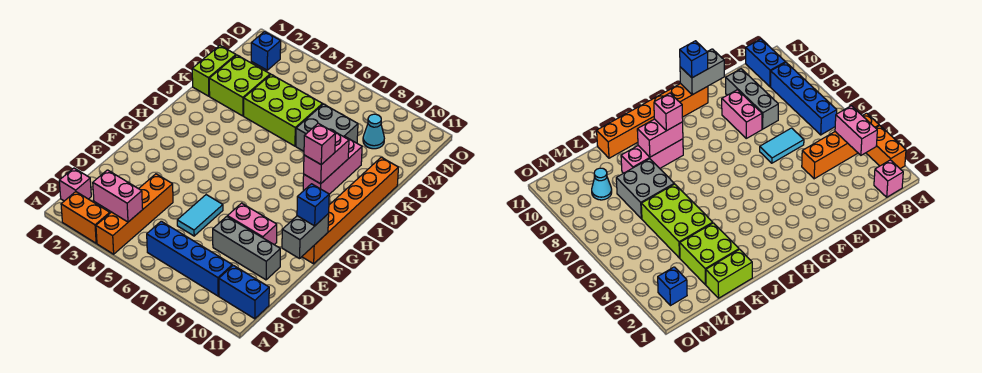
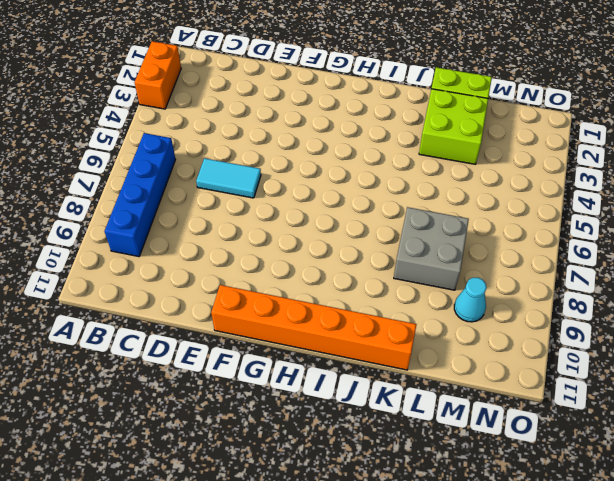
none -> orange brick A4:D4 level 1
none -> pink brick B1 level 1
none -> blue brick B10:B11 level 1

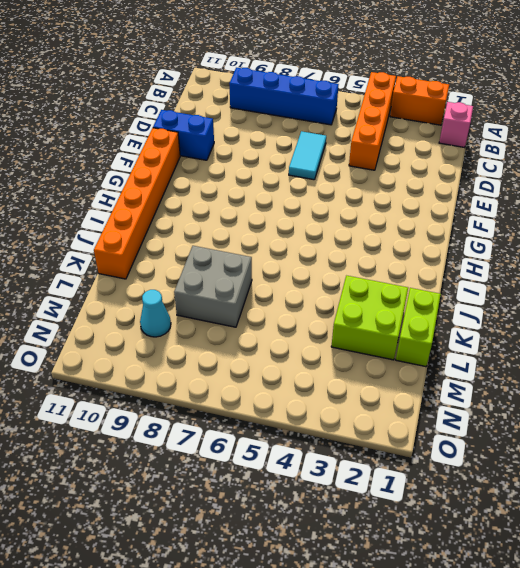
blue brick E10:E11 level 1 -> blue brick B10:B11 level 1
none -> grey brick D8:D10 level 1
none -> pink brick E8:E9 level 1
none -> pink brick I9:K9 level 1

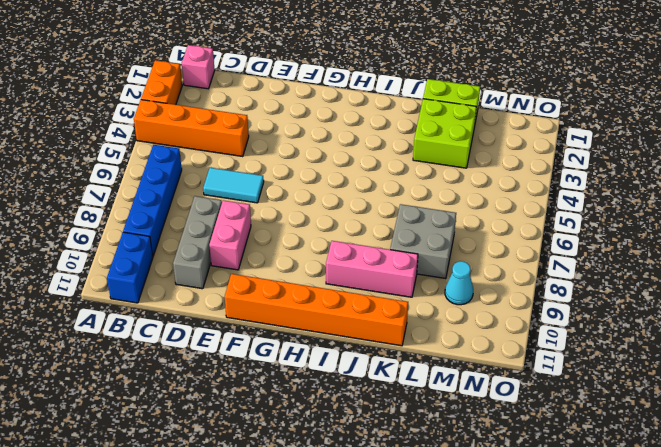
none -> lime brick K4:L6 level 1
none -> blue brick N2 level 1
none -> pink brick B3:B4 level 2

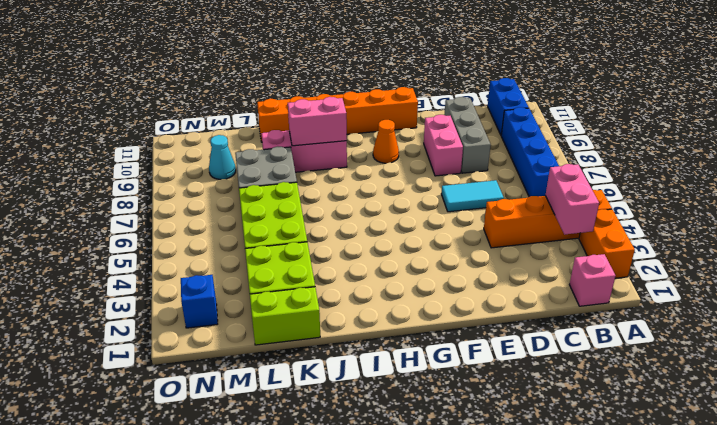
orange cone G9 level 1 -> none
none -> grey brick E11:F11 level 2
none -> blue brick F11 level 3
none -> pink brick I9 level 3

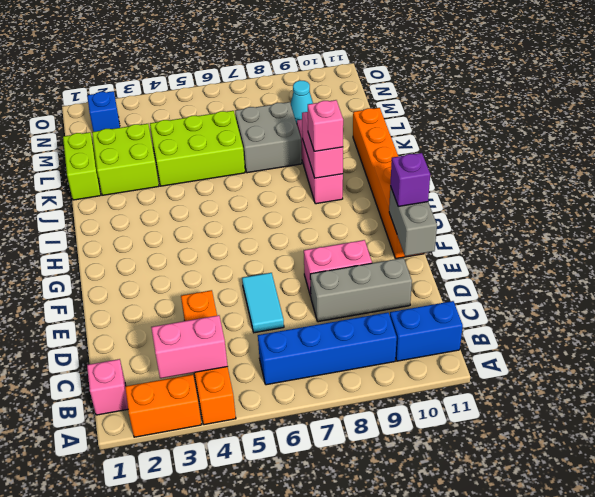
purple brick F11 level 3 -> blue brick F11 level 3

